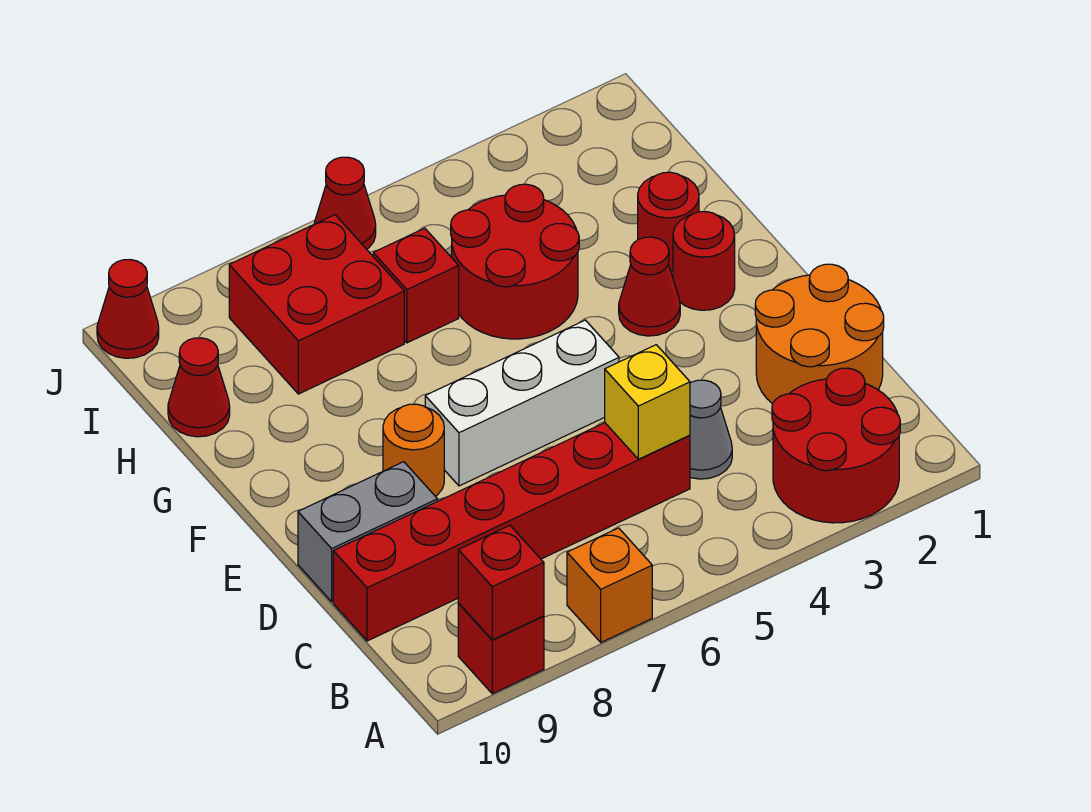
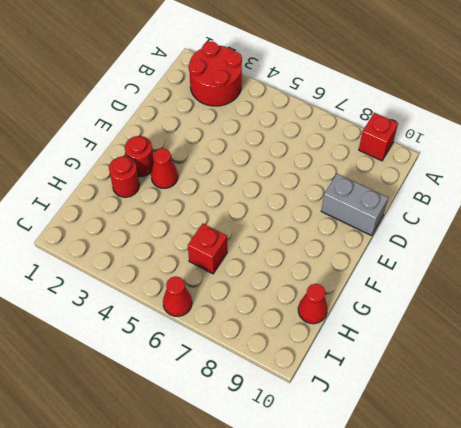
none -> orange brick A7 level 1
none -> orange round brick C1:D2 level 1
none -> grey cone C4 level 1

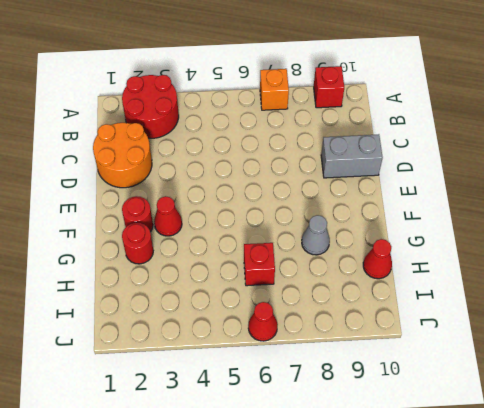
grey cone G8 level 1 -> grey cone C4 level 1
none -> red brick C5:C10 level 1
none -> white brick E5:E7 level 1
none -> orange round brick E8 level 1

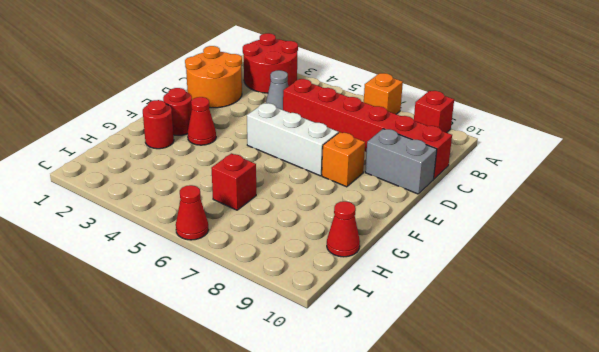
orange brick E8 level 1 -> orange round brick E8 level 1
none -> red round brick G4:H5 level 1
none -> red brick H7:I8 level 1
none -> red cone J10 level 1

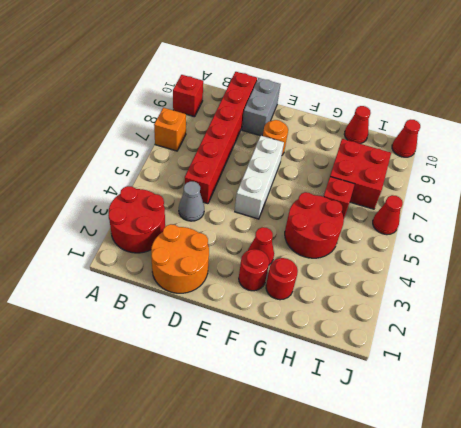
none -> red brick A9 level 2
none -> yellow brick C5 level 2

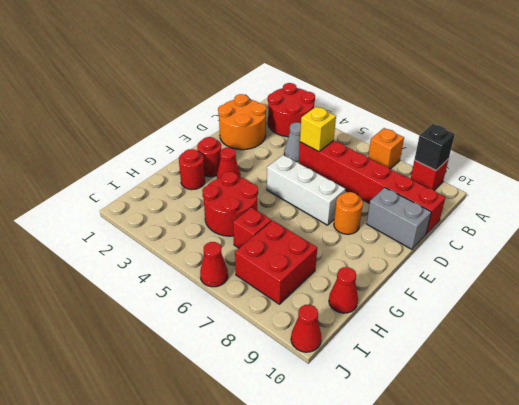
black brick A9 level 2 -> red brick A9 level 2

